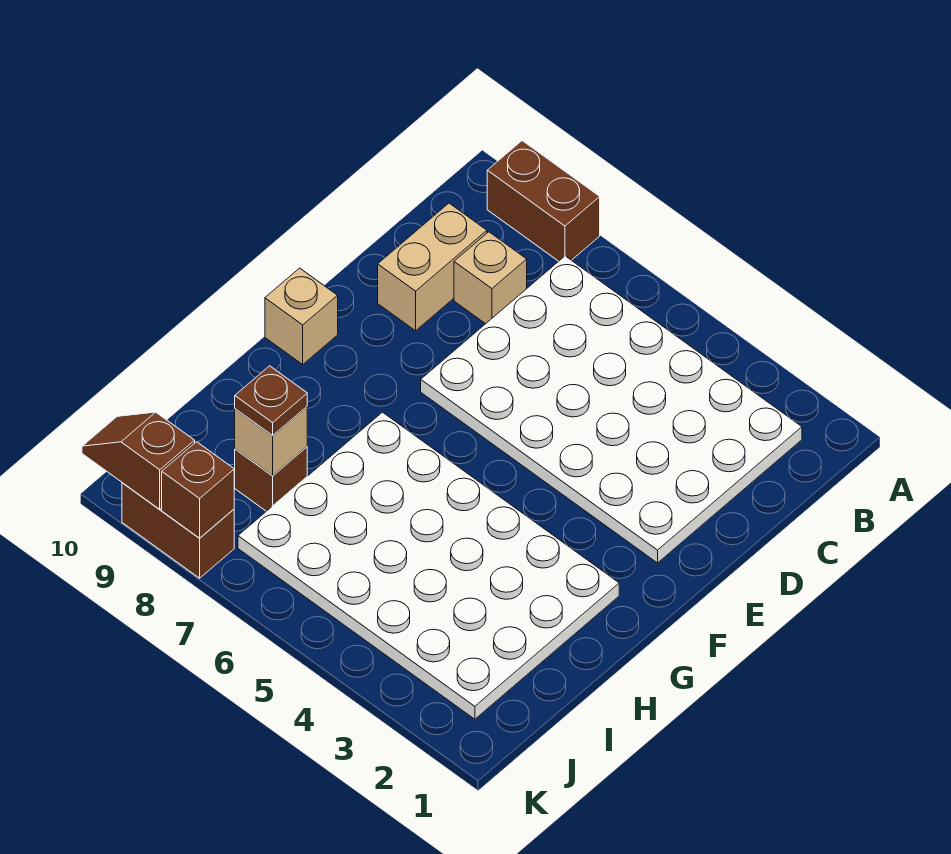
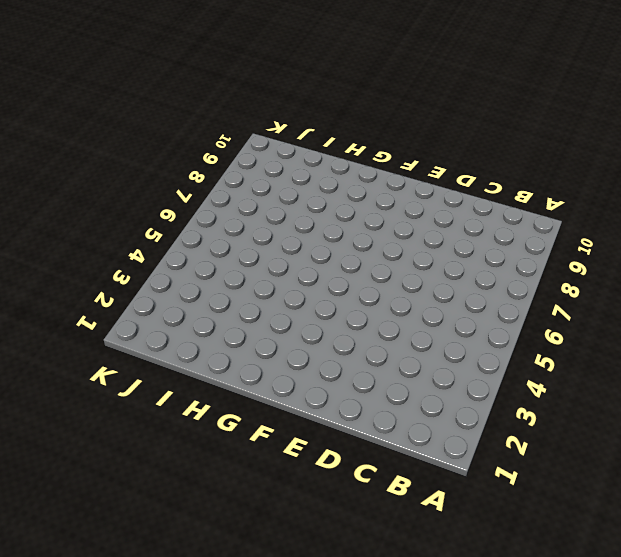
none -> brown brick A8:A9 level 1
none -> white plate B2:E7 level 1
none -> tan brick C8 level 1

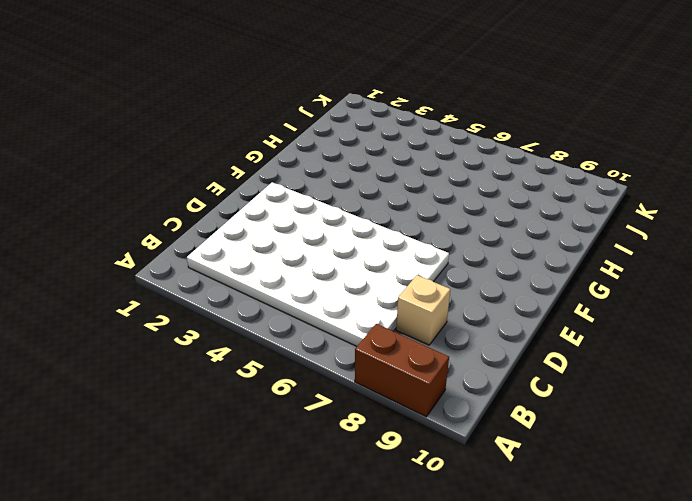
none -> tan brick C9:D9 level 1
none -> tan brick F10 level 1
none -> white plate G2:J7 level 1

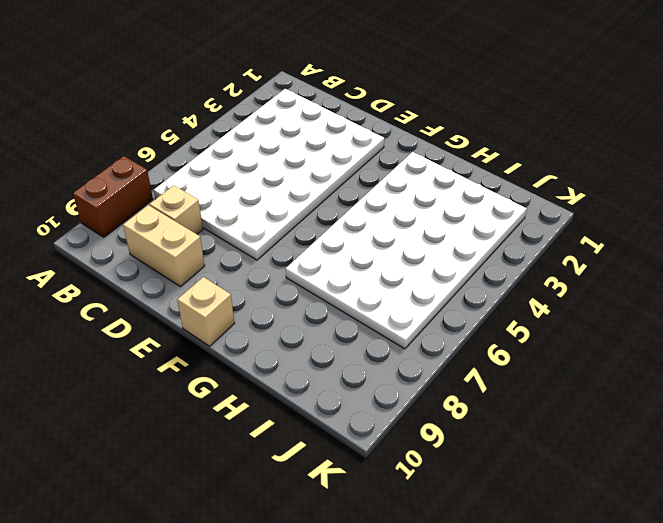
none -> brown brick I8 level 1
none -> brown brick K8:K9 level 1
none -> tan brick I8 level 2

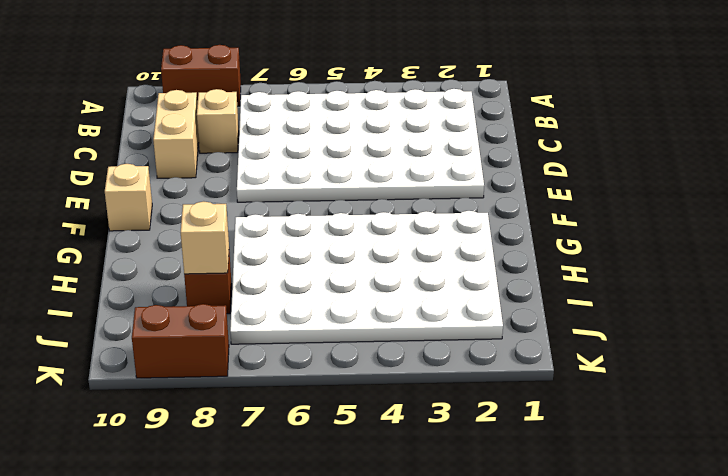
none -> brown brick K8 level 2
none -> brown slope K9:K10 level 2 top 9
none -> brown plate I8 level 3

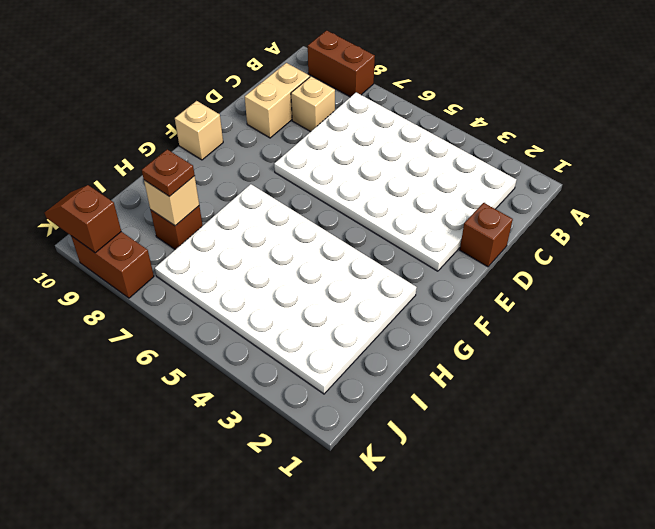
brown brick D1 level 1 -> brown brick K8 level 2

